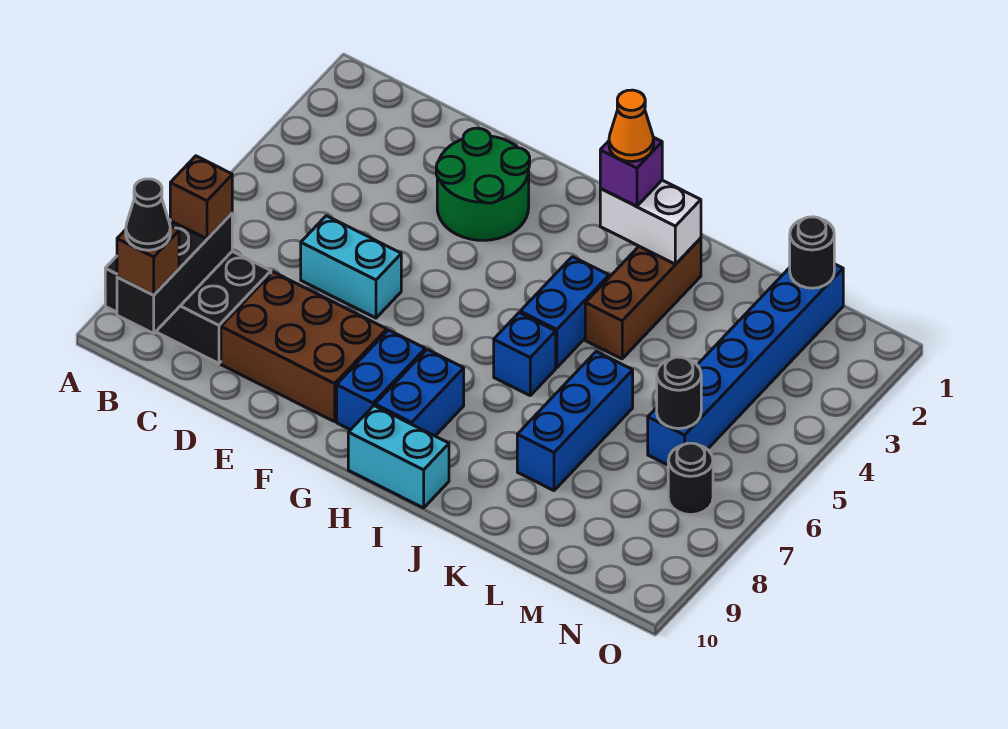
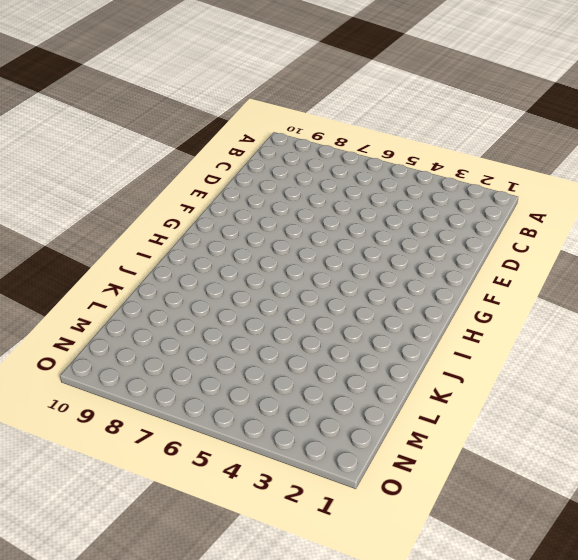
none -> black brick A8:C9 level 1
none -> cyan brick D6:E6 level 1
none -> brown brick D8:F9 level 1

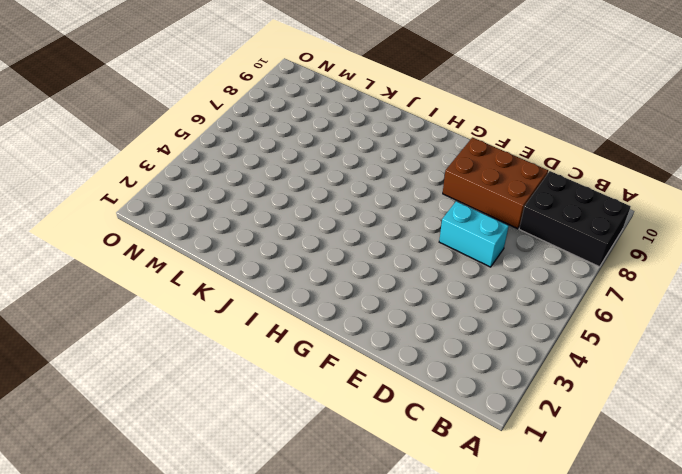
none -> green round brick E2:F3 level 1
none -> blue brick G8:G9 level 1
none -> blue brick H8:H9 level 1

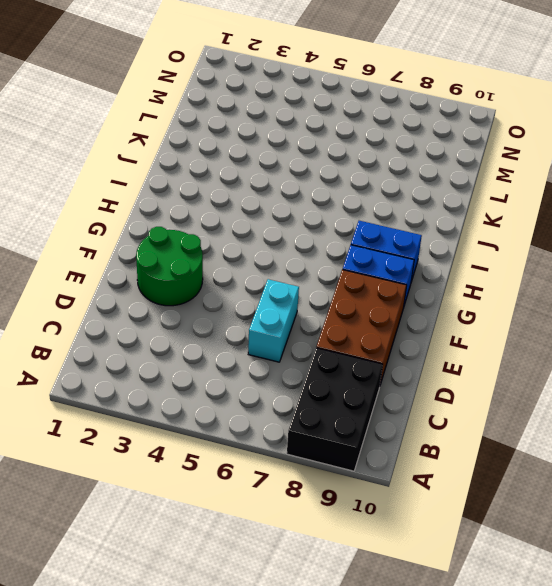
none -> cyan brick H10:I10 level 1
none -> blue brick I4:I5 level 1
none -> blue brick I6 level 1

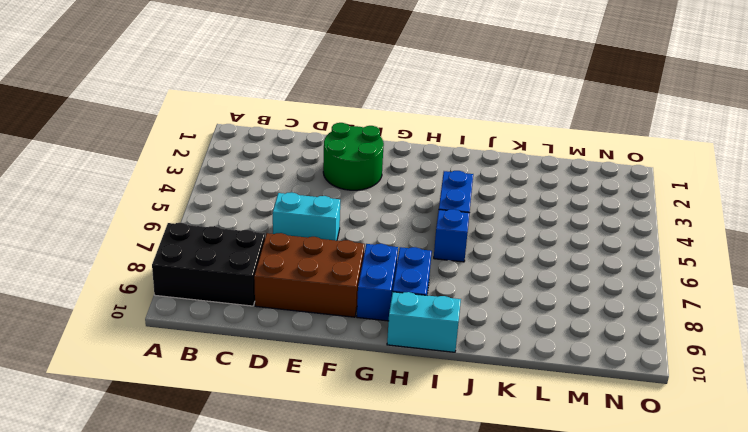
none -> brown brick J2:J4 level 1
none -> blue brick K6:K8 level 1
none -> blue brick M1:M6 level 1

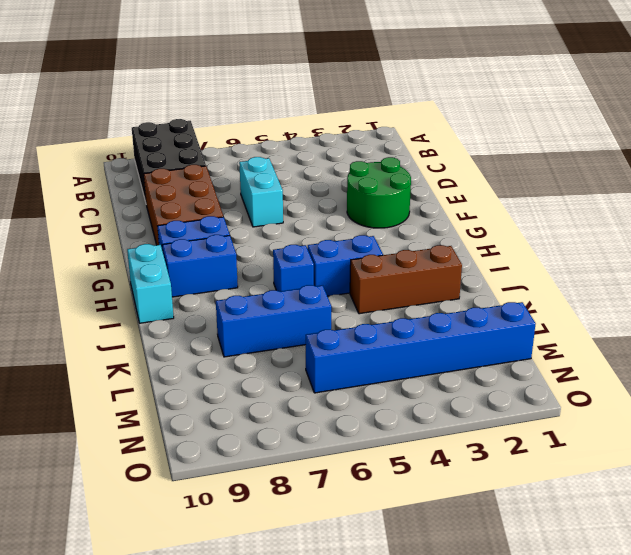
none -> black round brick N7 level 1
none -> black brick B8:B10 level 2
none -> white brick I2:J2 level 2

